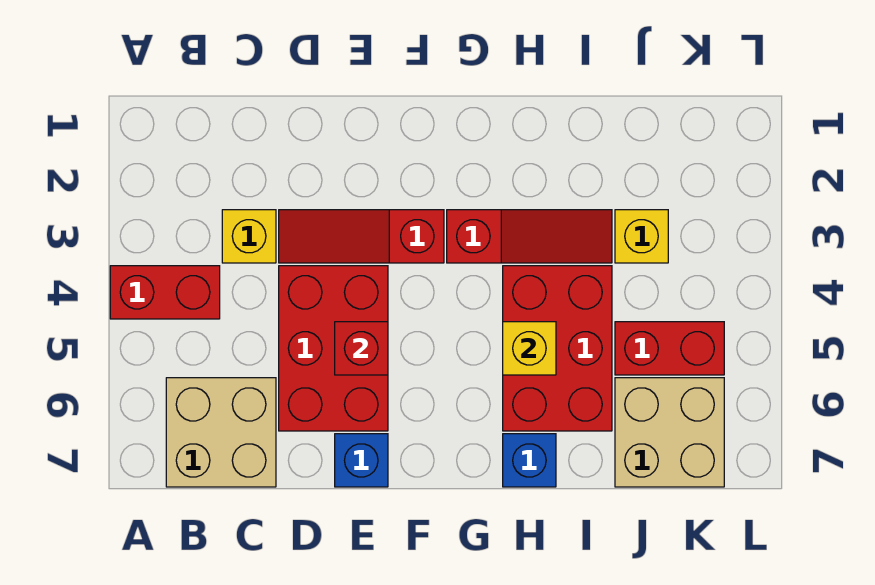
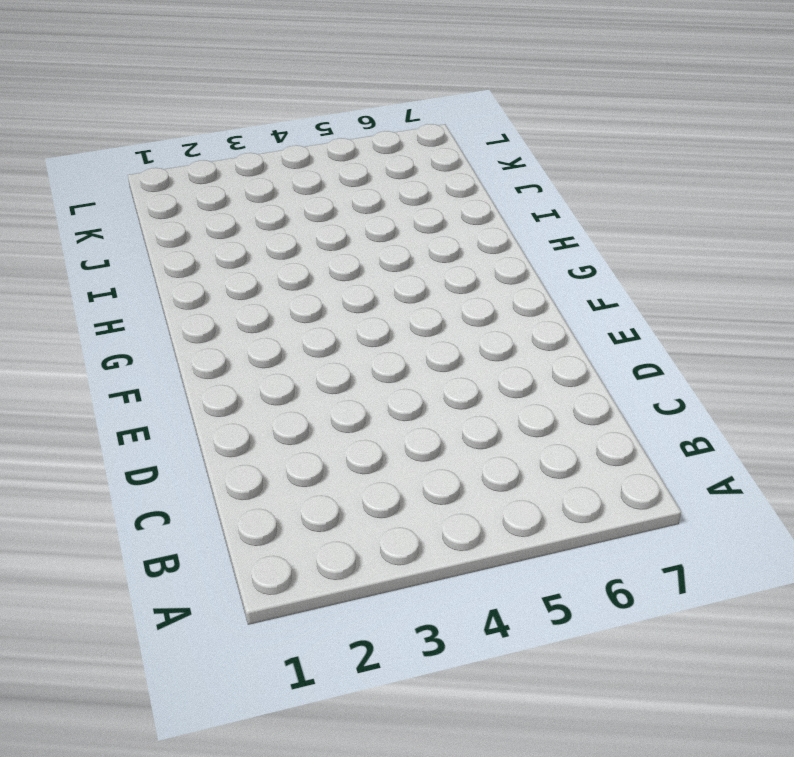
none -> red brick A4:B4 level 1
none -> tan brick B6:C7 level 1
none -> yellow brick C3 level 1

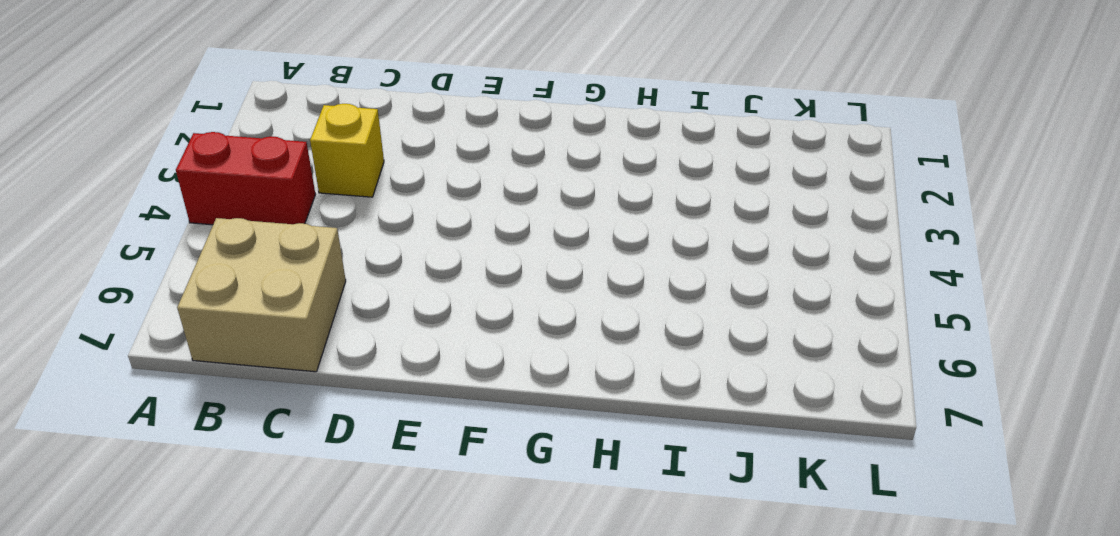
none -> red slope D3:F3 level 1 top F
none -> red brick D4:E6 level 1
none -> blue brick E7 level 1

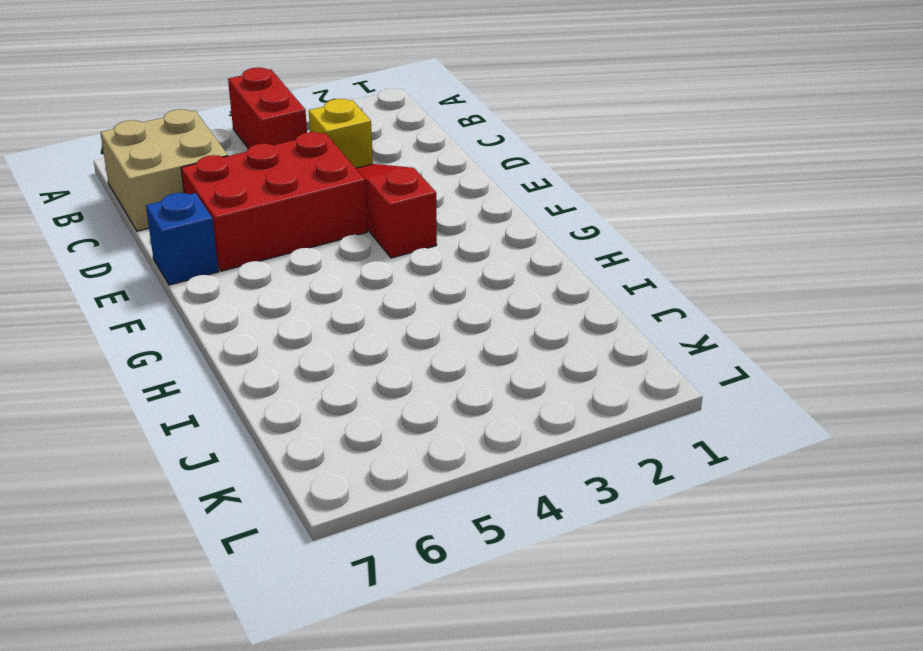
none -> red slope G3:I3 level 1 top G
none -> red brick H4:I6 level 1
none -> blue brick H7 level 1

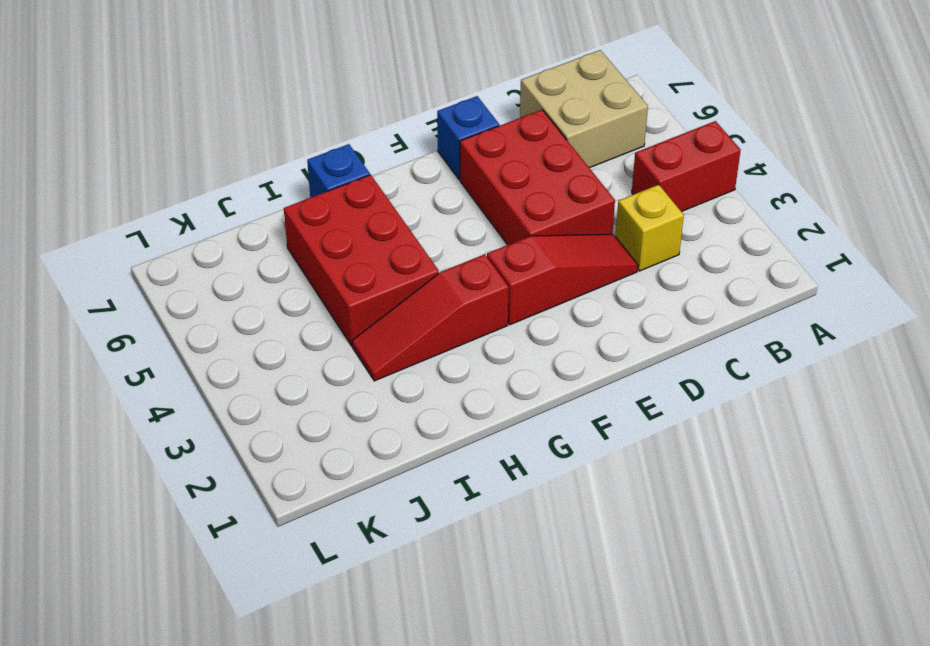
none -> yellow brick J3 level 1
none -> red brick J5:K5 level 1
none -> tan brick J6:K7 level 1

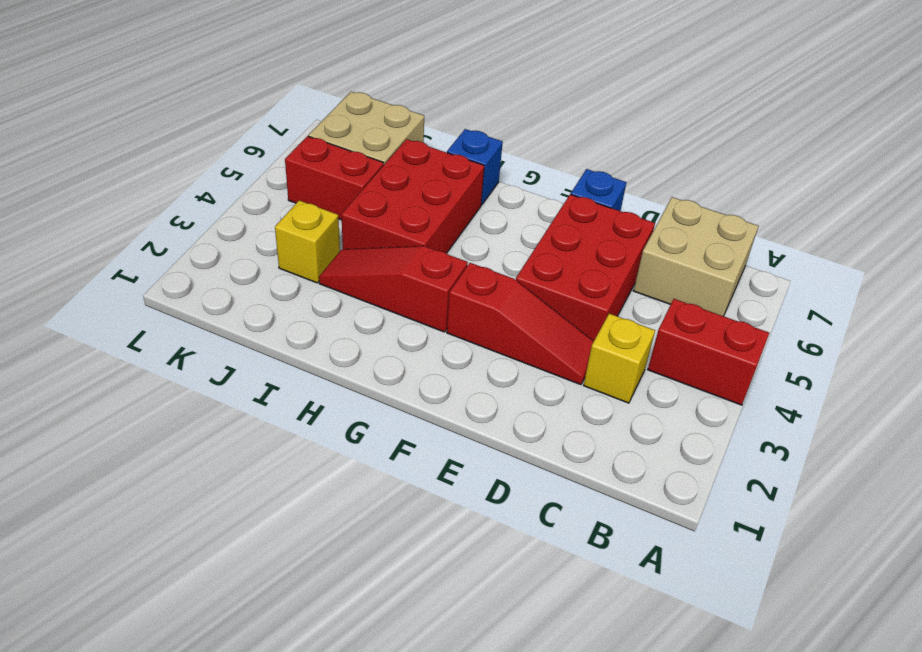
none -> red brick E5 level 2
none -> yellow brick H5 level 2

